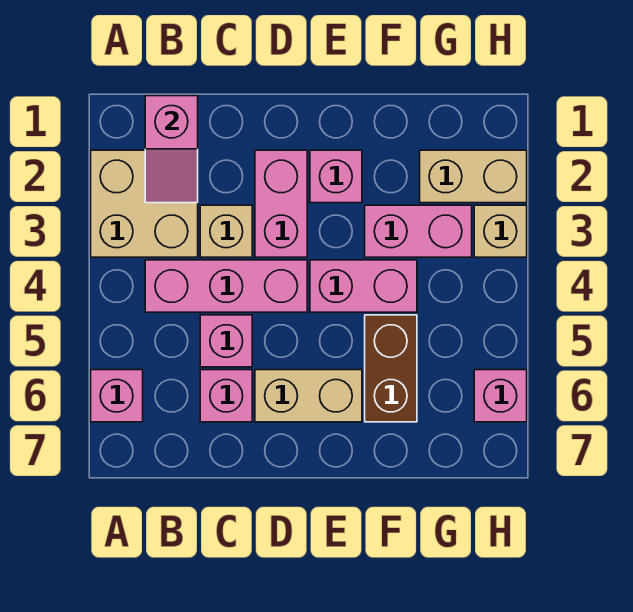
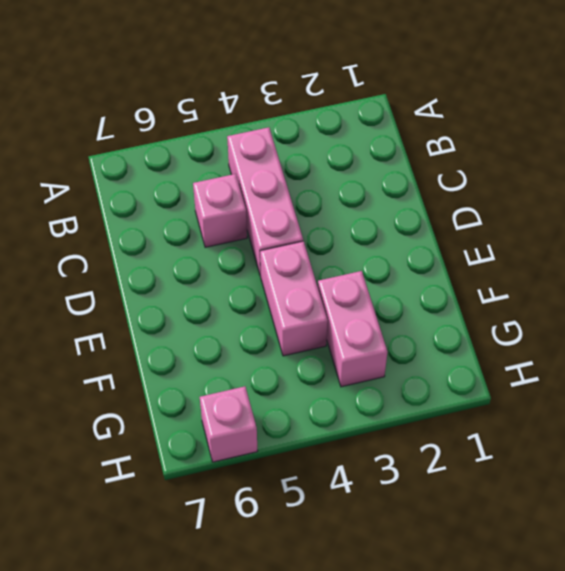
none -> tan brick A2:B3 level 1
none -> pink brick A6 level 1
none -> tan brick C3 level 1

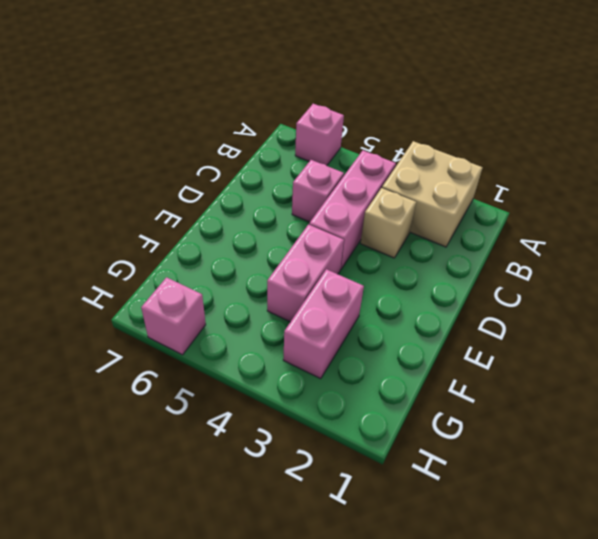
none -> pink brick C6 level 1
none -> pink brick D2:D3 level 1
none -> tan brick D6:E6 level 1

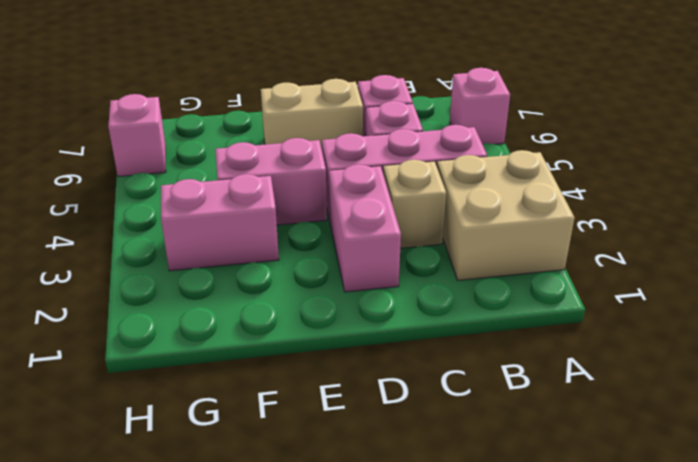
none -> pink brick E2 level 1
none -> brown brick F5:F6 level 1
none -> tan brick G2:H2 level 1

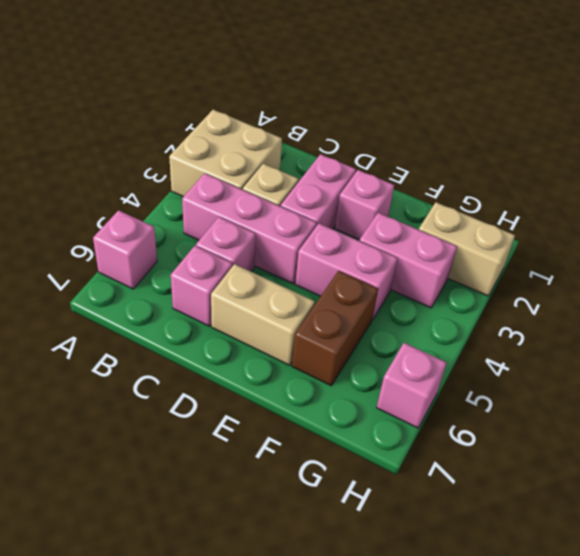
none -> tan brick H3 level 1
none -> pink slope B1:B2 level 2 top 1

